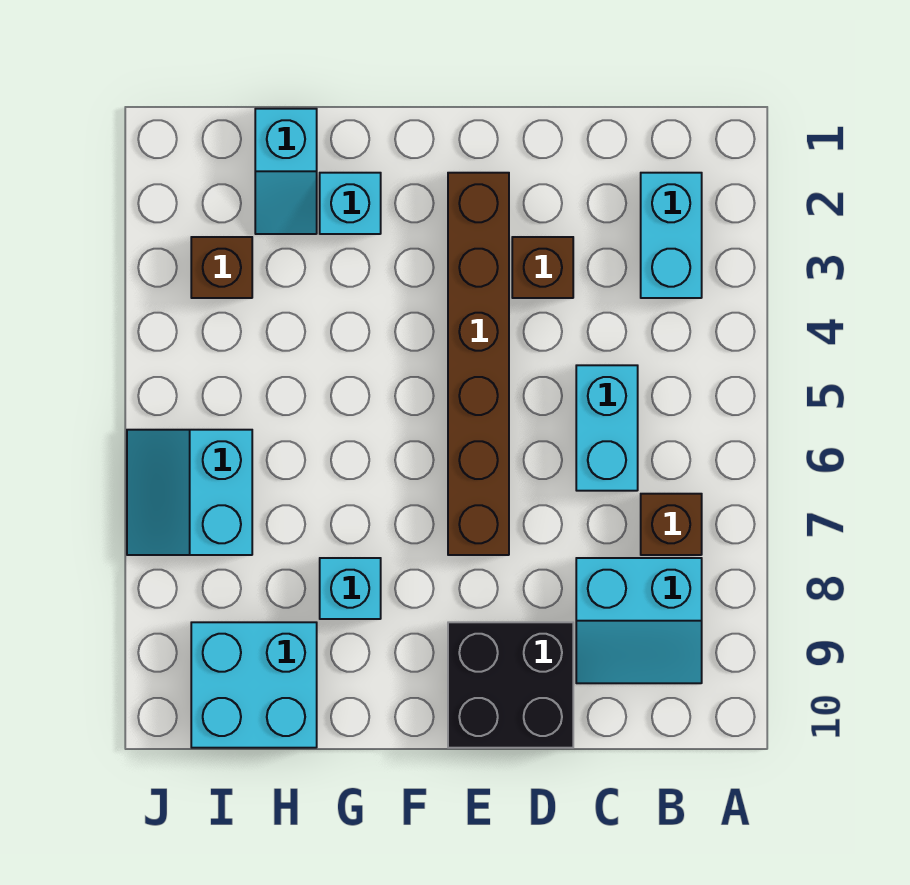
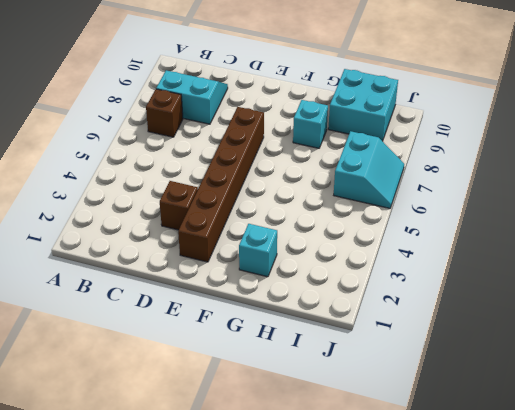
none -> cyan brick B2:B3 level 1
none -> cyan brick C5:C6 level 1
none -> black brick D9:E10 level 1

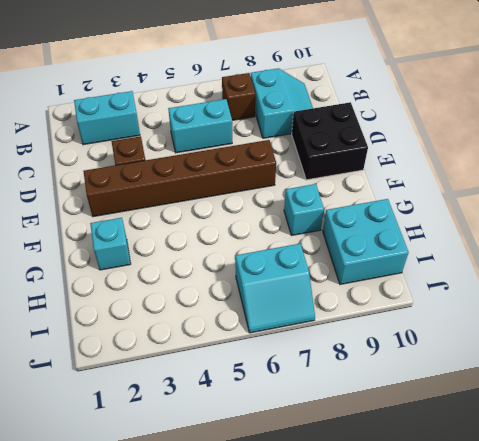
none -> cyan slope H1:H2 level 1 top 1
none -> brown brick I3 level 1

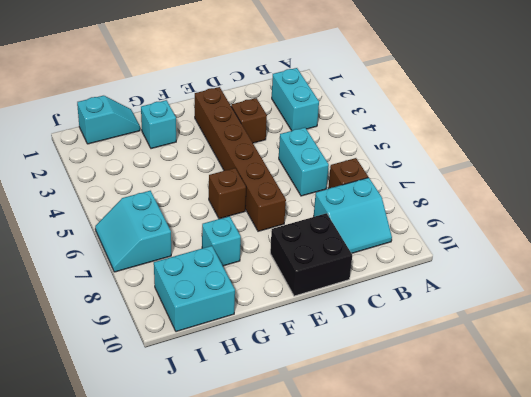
brown brick F6 level 1 -> brown brick I3 level 1
cyan slope H1:I1 level 1 top I -> cyan slope H1:H2 level 1 top 1

